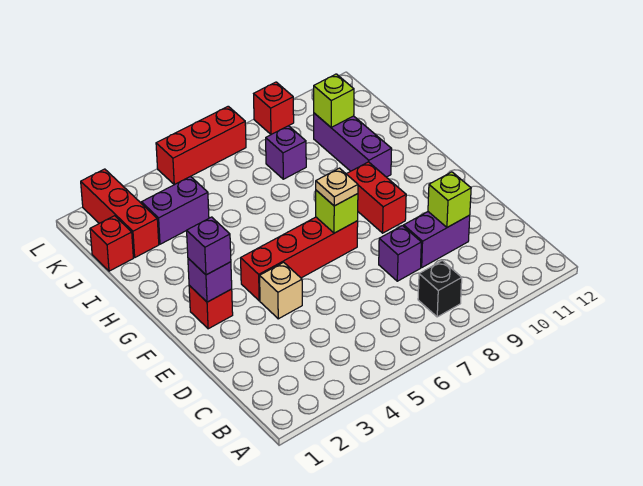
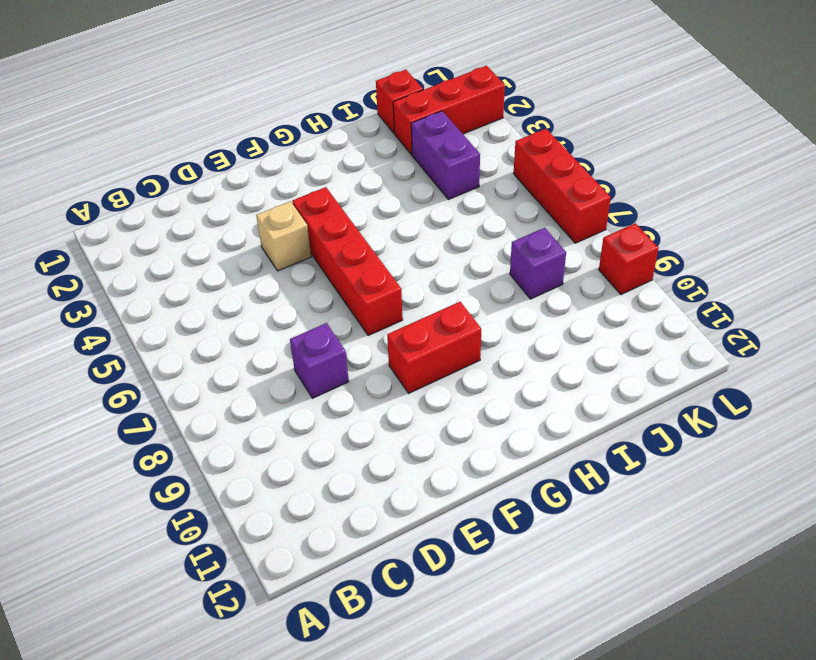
none -> black brick B8 level 1
none -> purple brick D9:D10 level 1
none -> red brick F2 level 1

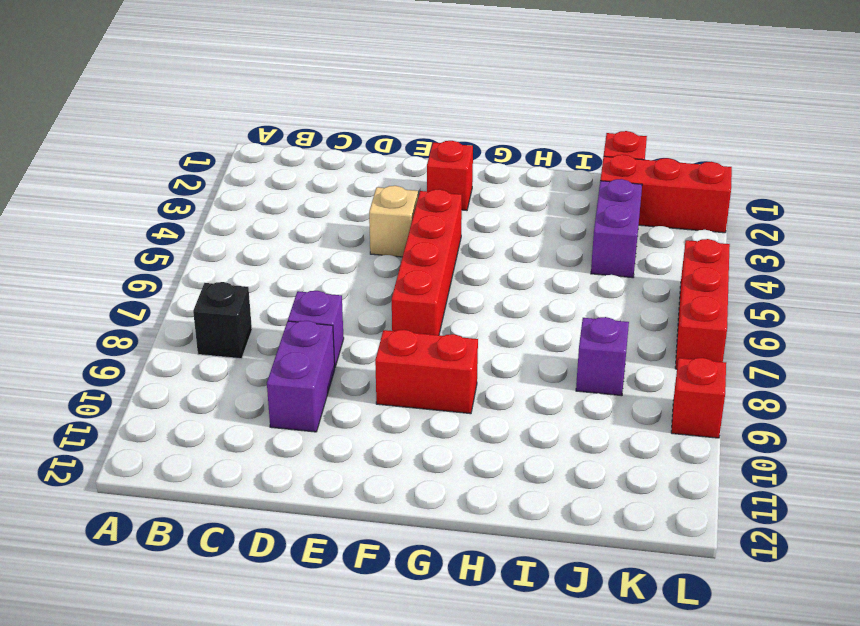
none -> purple brick H10:J10 level 1
none -> lime brick D10 level 2
none -> purple brick F2 level 2

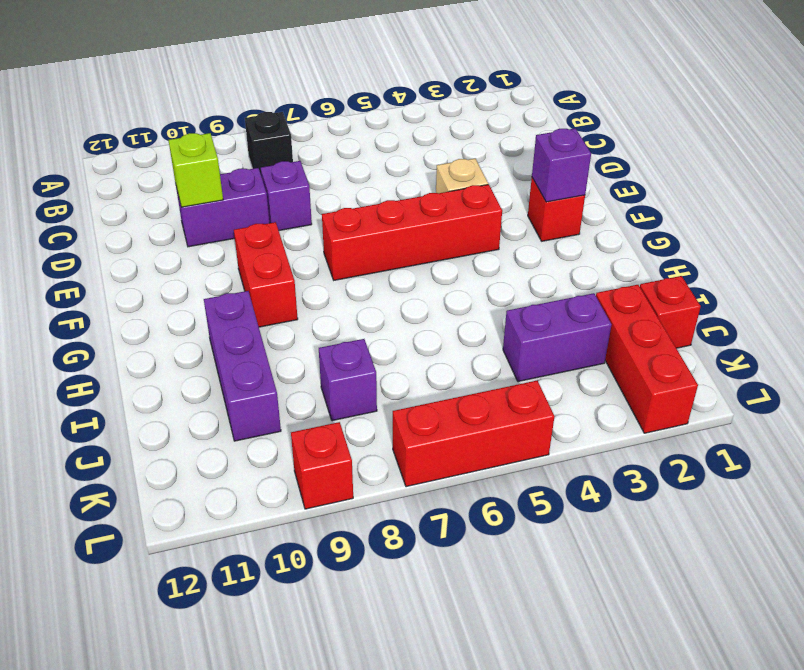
none -> lime brick F7 level 2
none -> lime brick J10 level 2
none -> purple brick F2 level 3

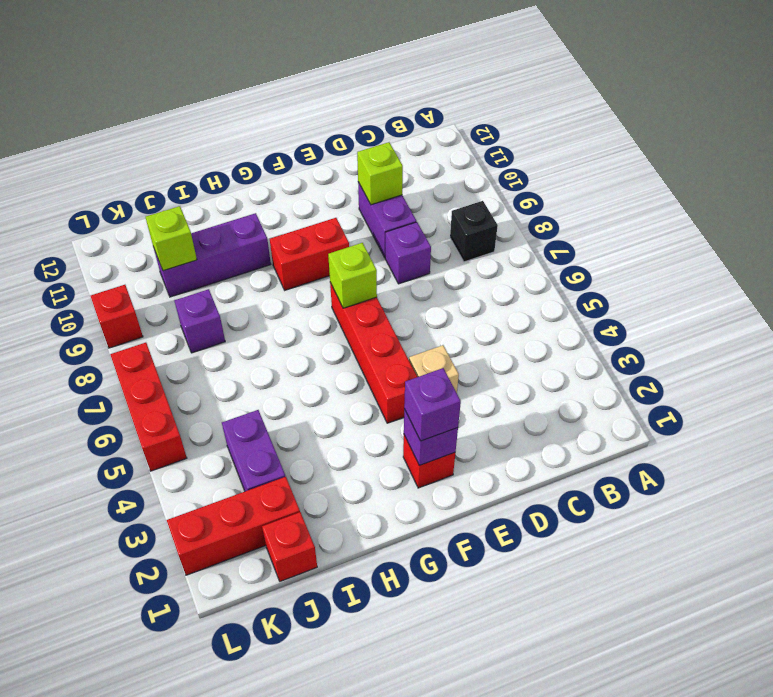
none -> tan plate F7 level 3

